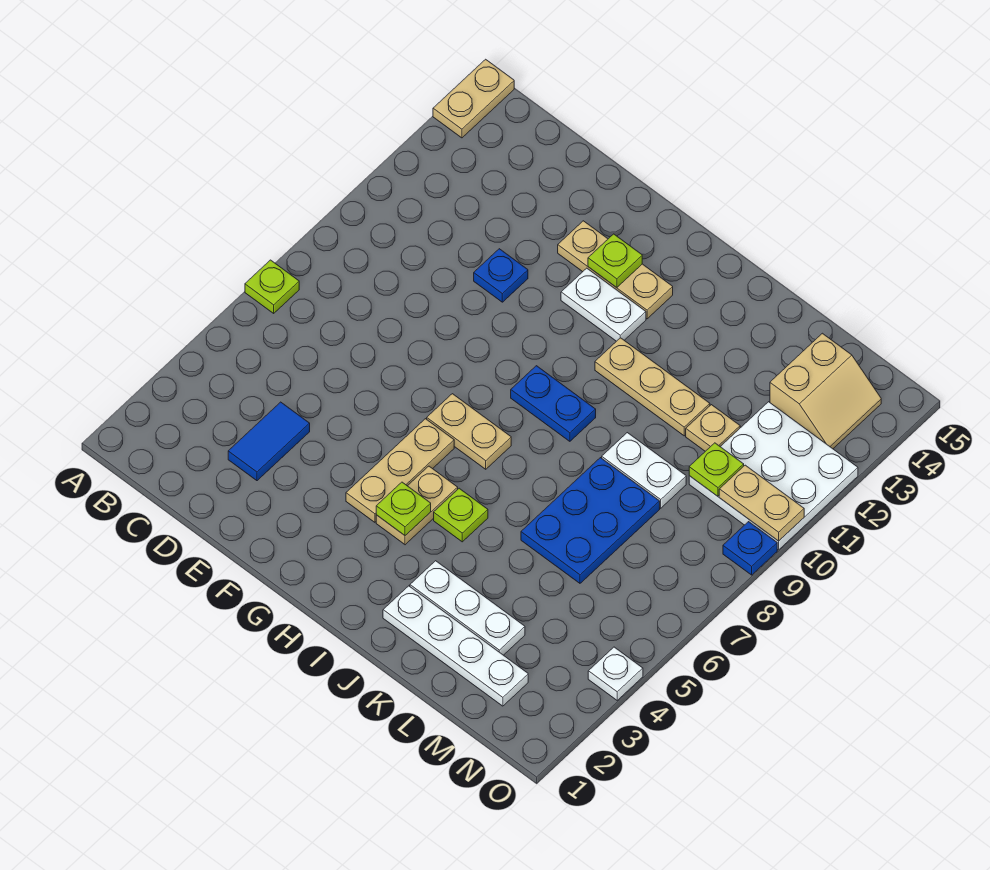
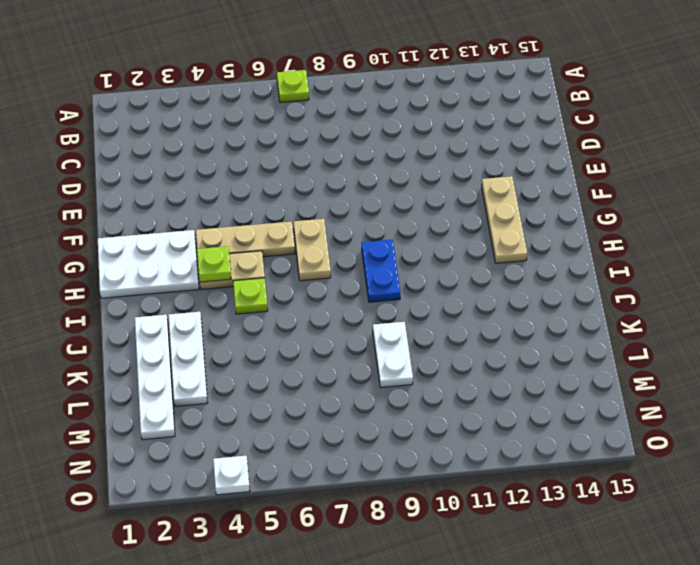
white plate G1:H3 level 1 -> none
none -> tan plate A14:A15 level 1
none -> blue tile D3:D4 level 1
none -> blue plate E11 level 1

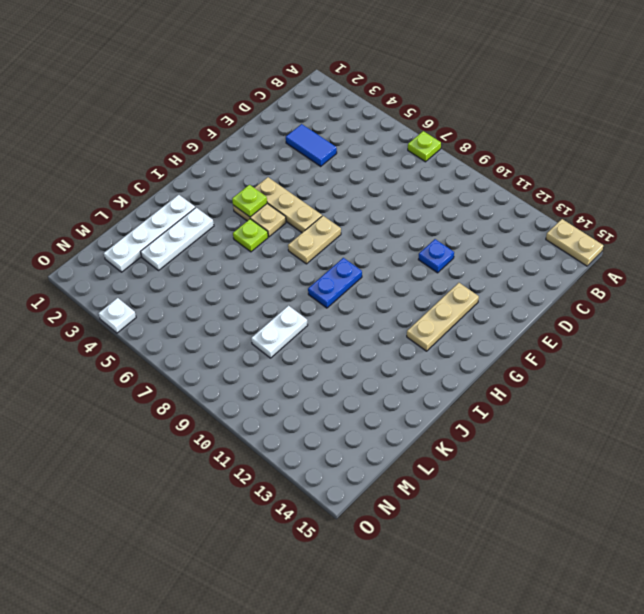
none -> white plate G12:H12 level 1
none -> tan plate I11:K11 level 1
none -> blue plate K6:L8 level 1

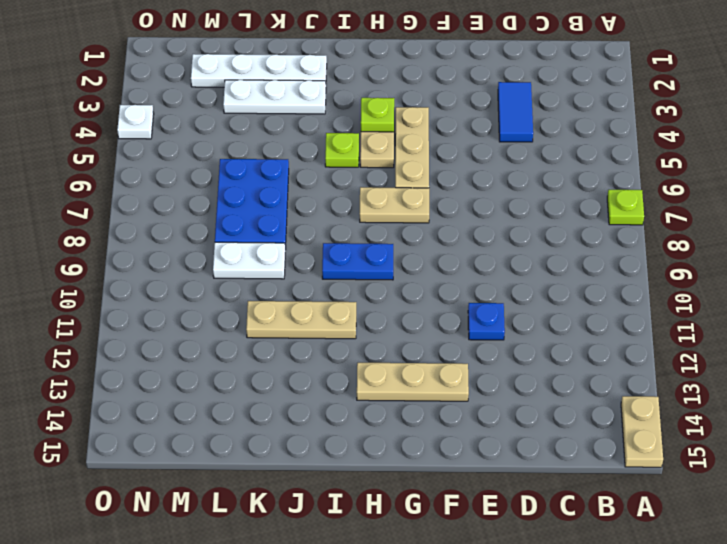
none -> white plate G12:H12 level 1
none -> tan plate L11 level 1
none -> white plate M10:O12 level 1

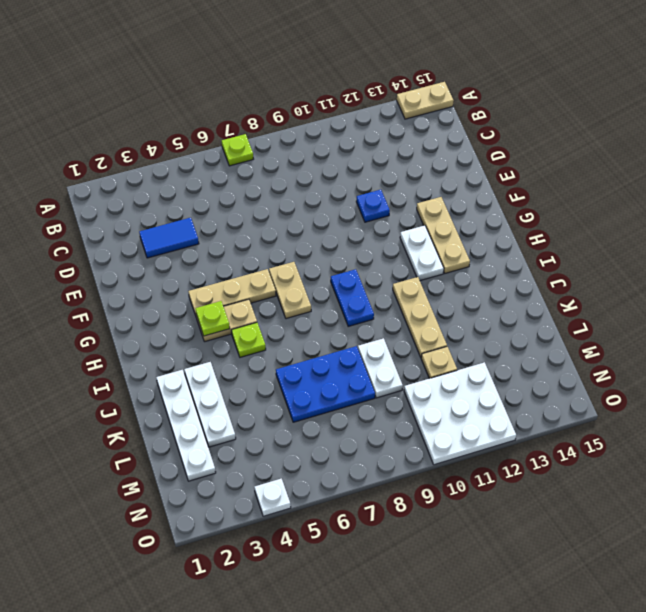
none -> tan slope M13:N14 level 1 top M
none -> blue plate O9 level 1
none -> lime plate G13 level 2

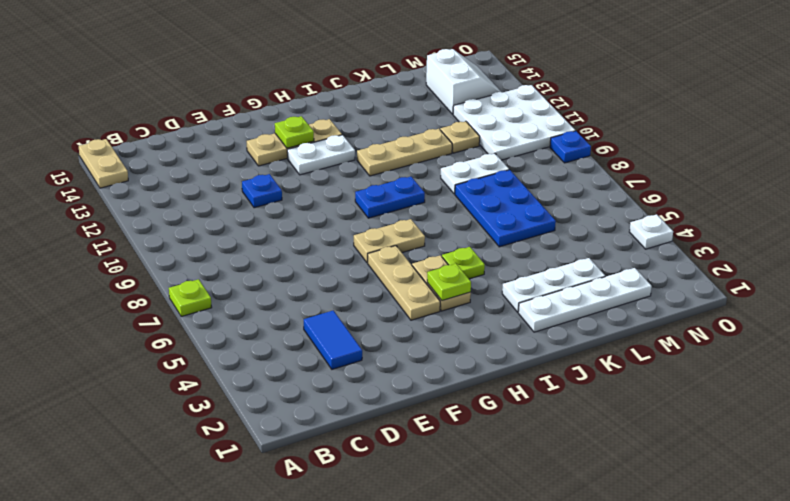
white slope M13:N14 level 1 top M -> tan slope M13:N14 level 1 top M
none -> lime plate M10 level 2
none -> tan plate N10:O10 level 2

